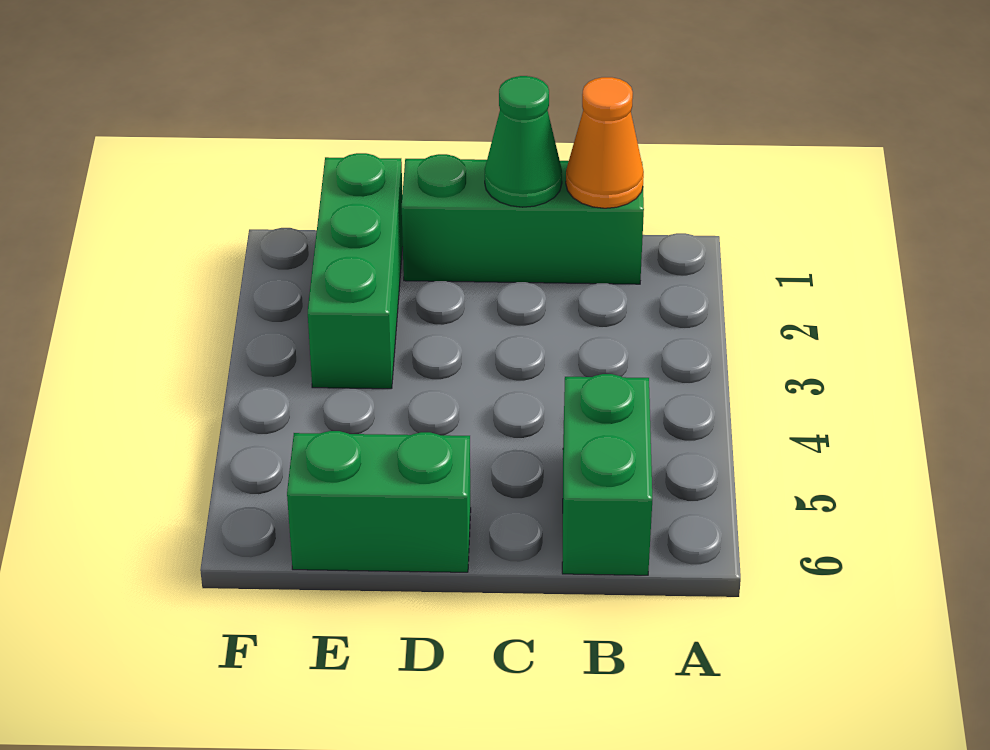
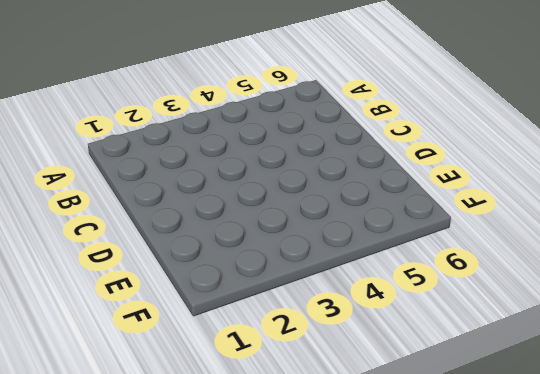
none -> green brick B1:D1 level 1
none -> green brick B5:B6 level 1

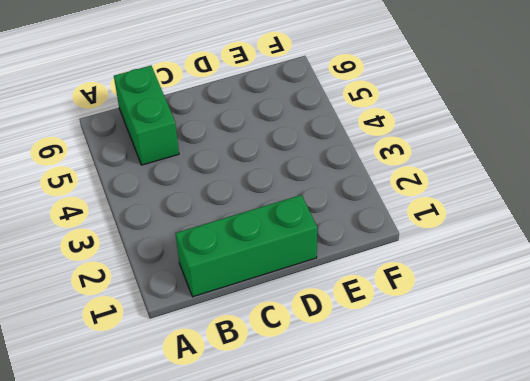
none -> green brick D6:E6 level 1
none -> green brick E1:E3 level 1

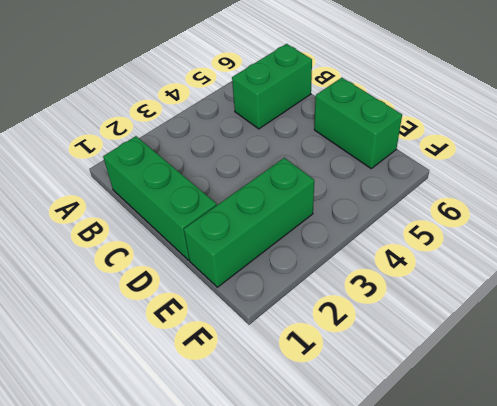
none -> orange cone B1 level 2
none -> green cone C1 level 2

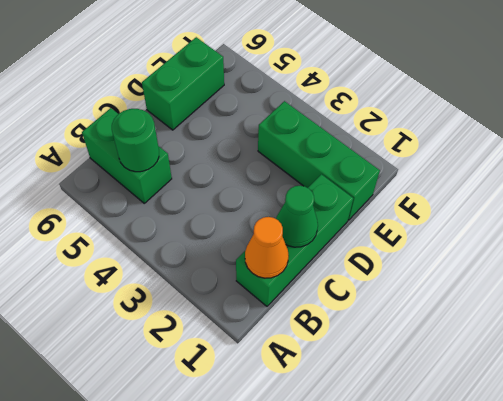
green round brick B5 level 2 -> none

